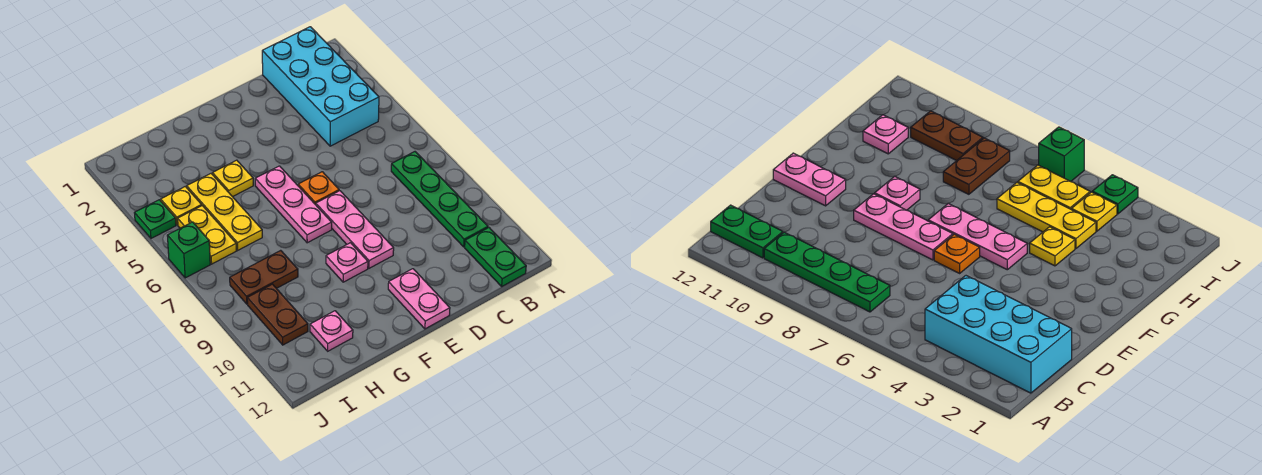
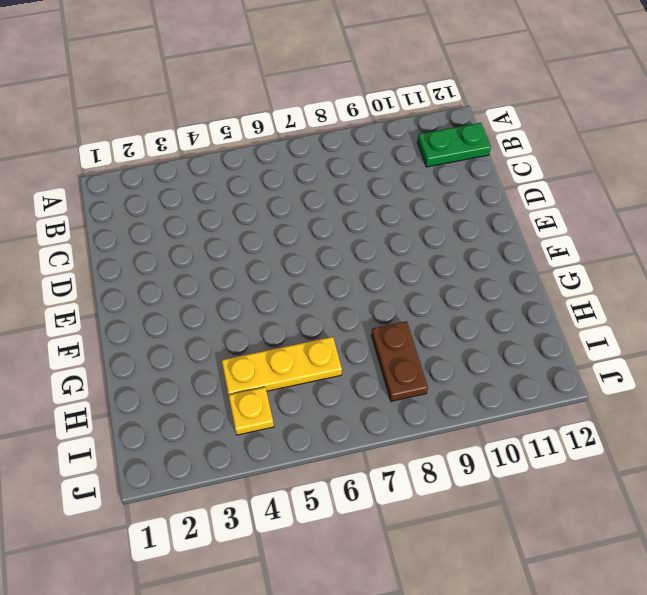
none -> cyan brick B1:C4 level 1
none -> green plate B7:B10 level 1
none -> orange plate E6 level 1

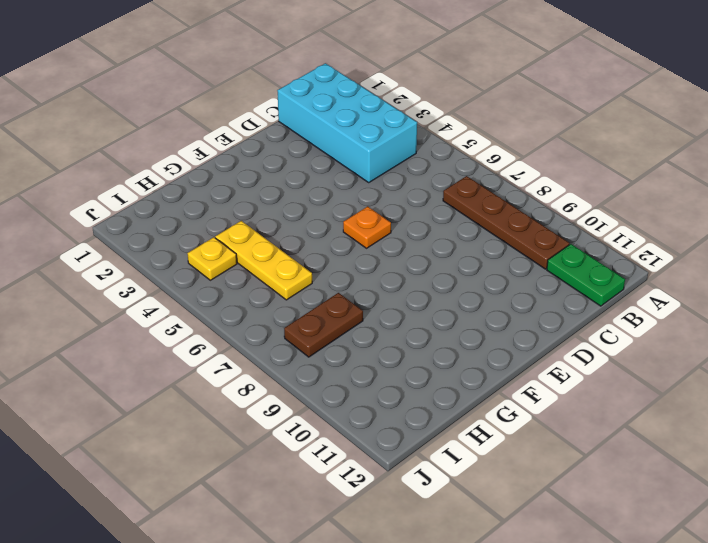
brown plate B7:B10 level 1 -> green plate B7:B10 level 1
none -> pink plate E7:E9 level 1
none -> pink plate E11:E12 level 1
none -> pink plate F5:F7 level 1

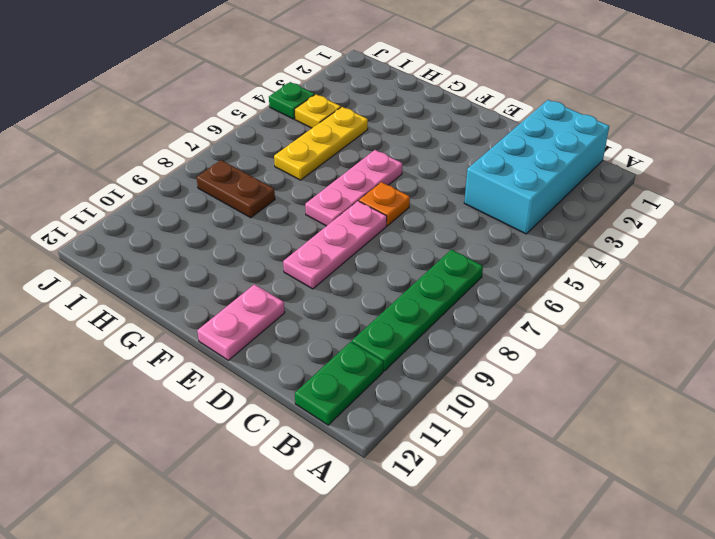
none -> pink plate F9 level 1
none -> yellow plate G4 level 1
none -> pink plate H11 level 1

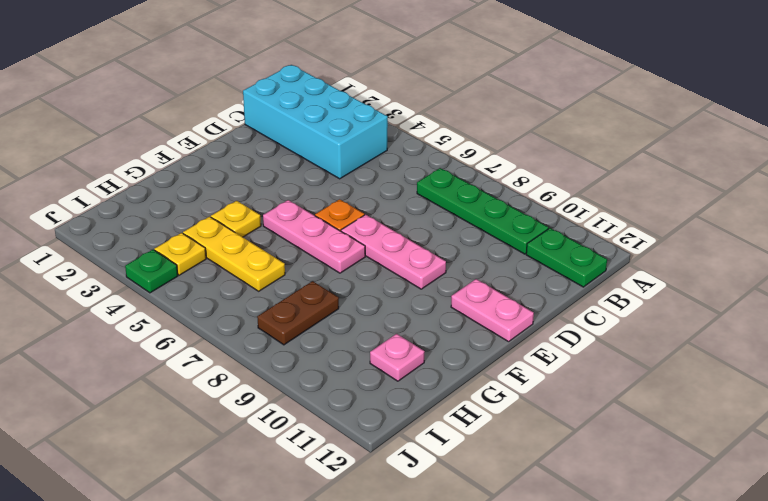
none -> pink plate F9 level 1
none -> yellow plate I5:I6 level 1
none -> brown plate I9:I10 level 1

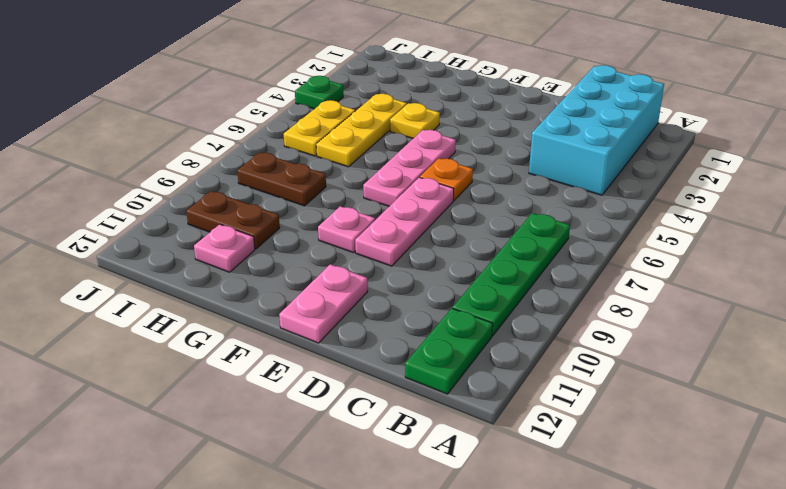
brown plate H10:I10 level 1 -> brown plate I9:I10 level 1
none -> yellow plate I4 level 1
none -> green brick J6 level 1

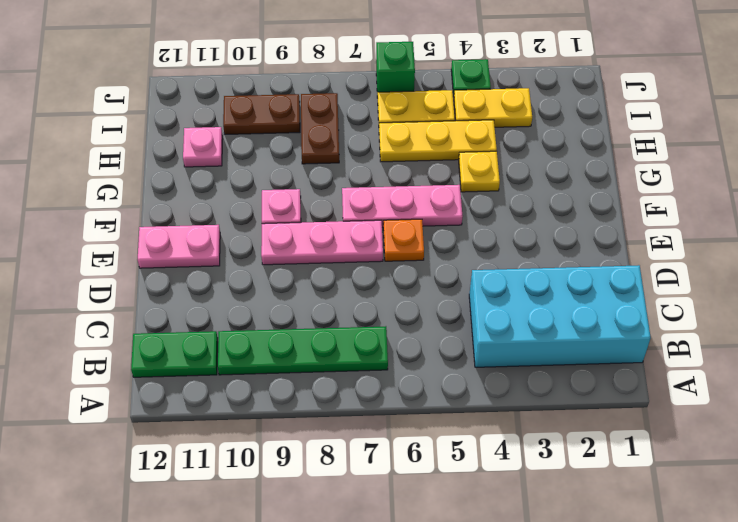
yellow plate I3:I4 level 1 -> yellow plate I4 level 1

